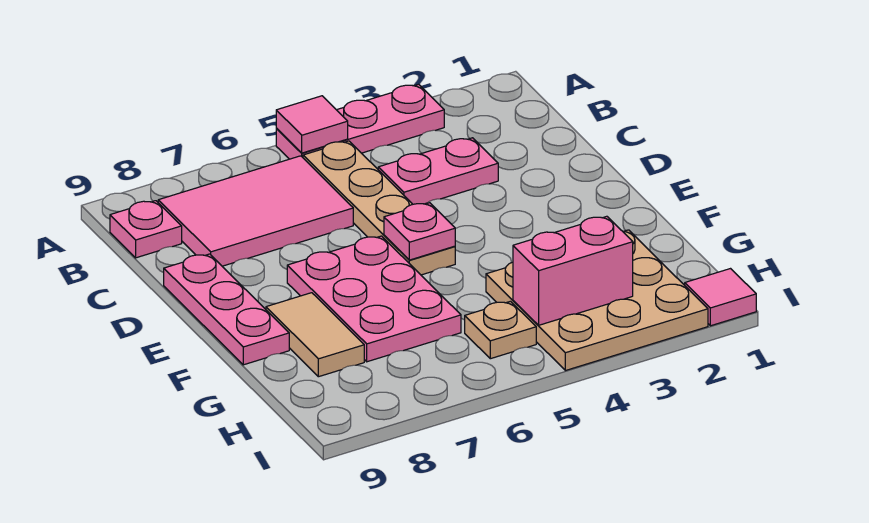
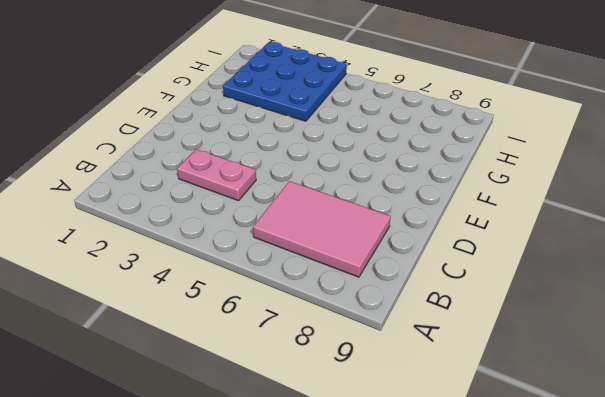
blue plate G2:I4 level 1 -> tan plate G2:I4 level 1
none -> pink plate A3:A5 level 1
none -> tan plate B5:E5 level 1
none -> pink plate B9 level 1

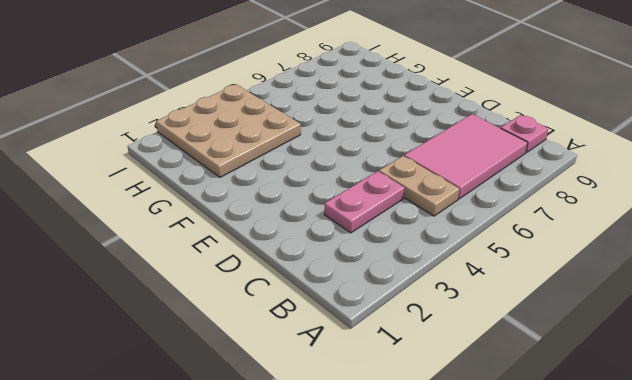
tan plate B5:C5 level 1 -> tan plate B5:E5 level 1
none -> pink plate A3:A5 level 1
none -> pink plate D9:F9 level 1
none -> pink plate E6:G7 level 1

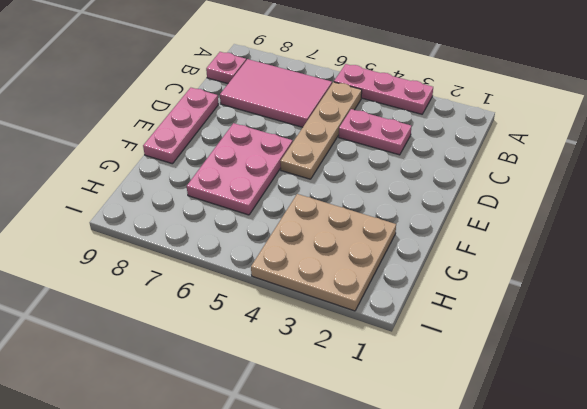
none -> tan tile F8:G8 level 1
none -> tan plate H5 level 1
none -> pink tile I1 level 1

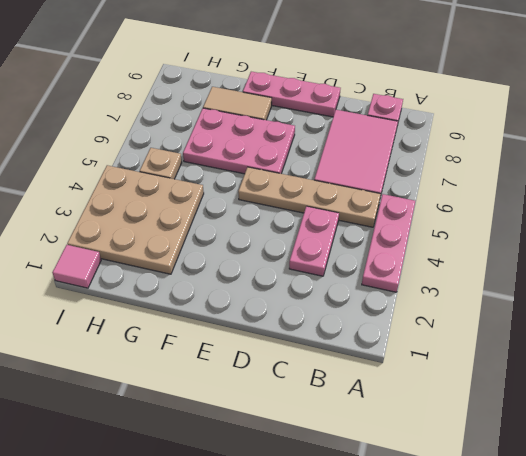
none -> pink tile A5 level 2
none -> pink plate E5 level 2
none -> pink brick H3:H4 level 2

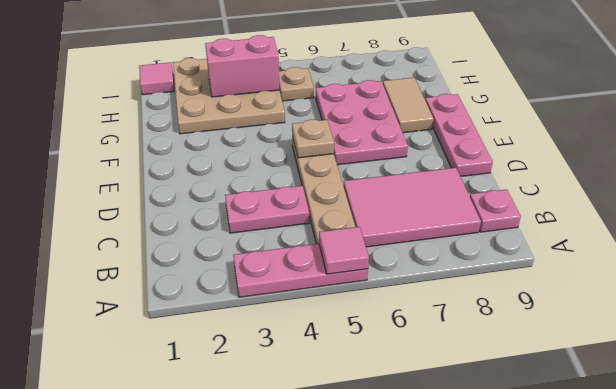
tan plate E5 level 2 -> pink plate E5 level 2

